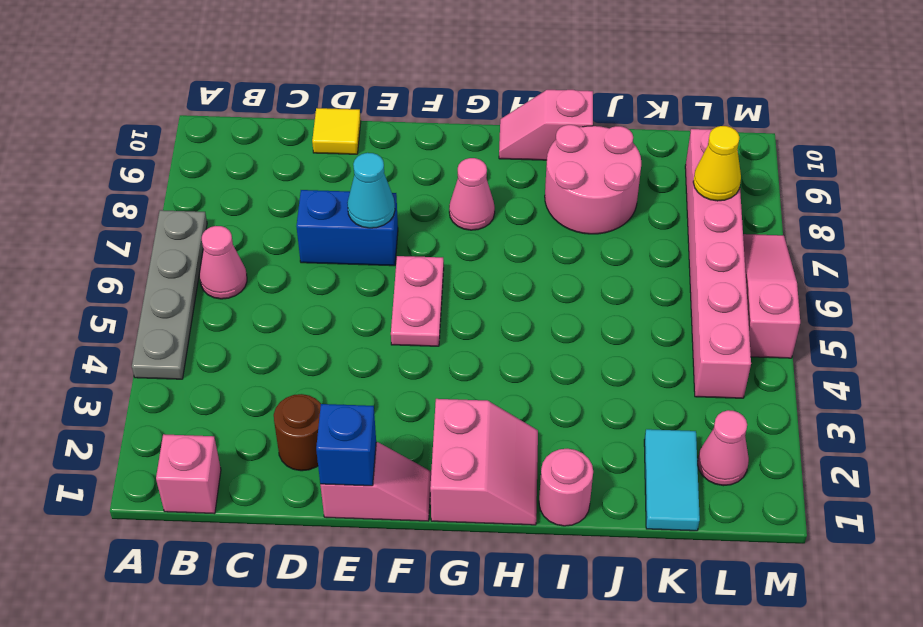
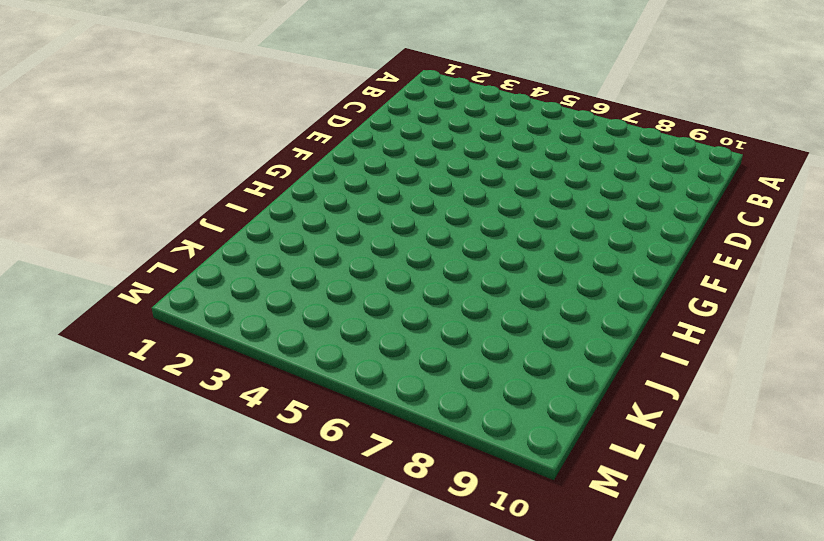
none -> grey plate A4:A7 level 1
none -> pink brick B1 level 1
none -> pink cone B6 level 1

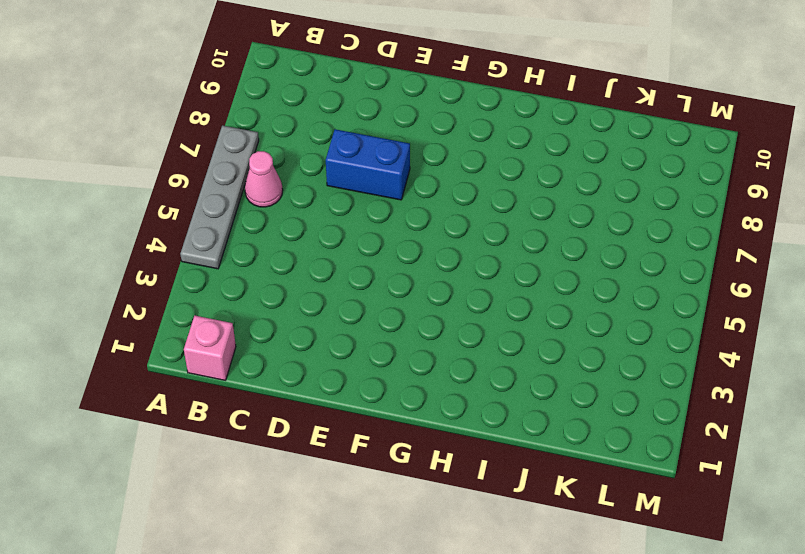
none -> brown round brick D2 level 1
none -> yellow tile D10 level 1
none -> pink slope E1:F1 level 1 top E

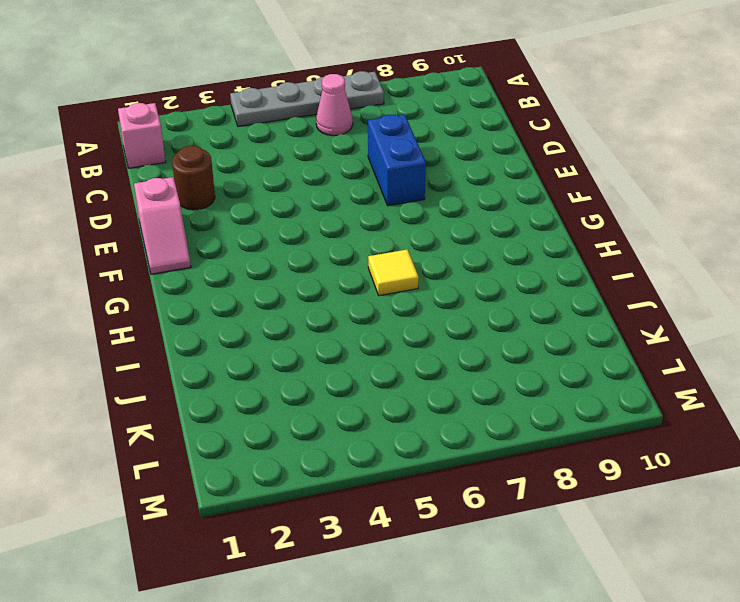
yellow tile H6 level 1 -> yellow tile D10 level 1
none -> pink plate F5:F6 level 1
none -> pink slope G1:H2 level 1 top G
none -> pink cone G8 level 1

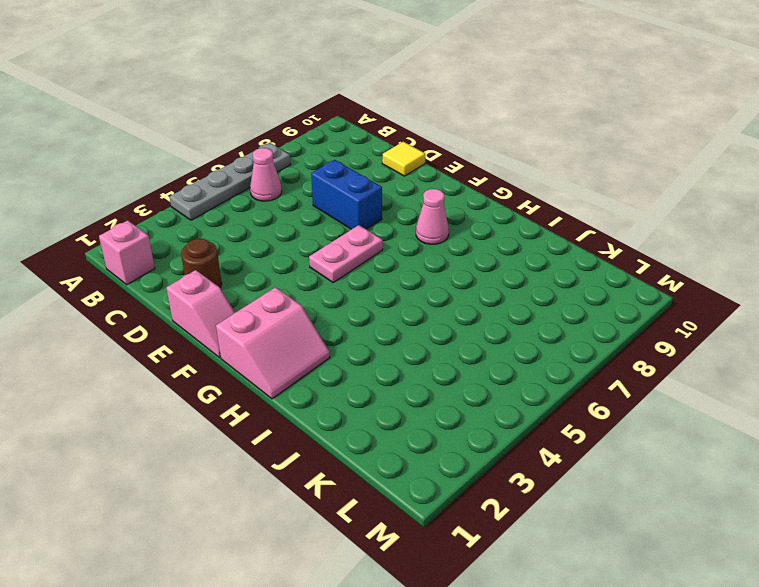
none -> pink slope H10:I10 level 1 top I
none -> pink round brick I1 level 1
none -> pink round brick I8:J9 level 1

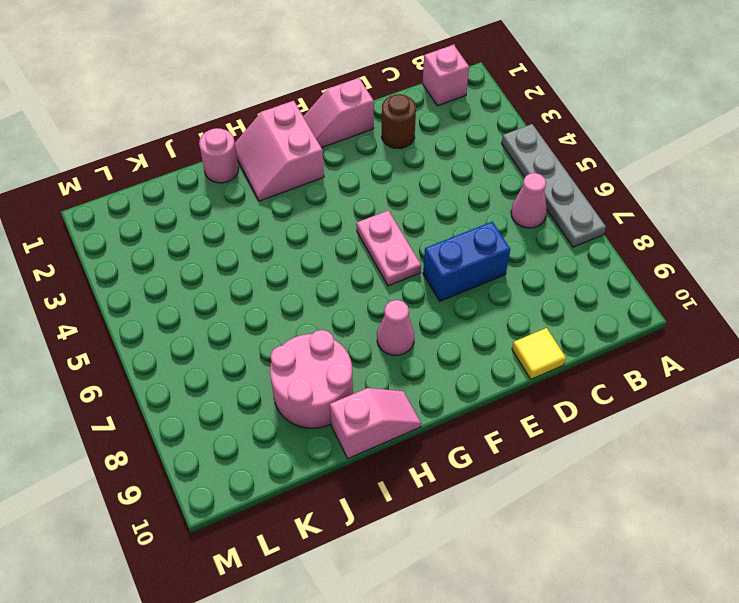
none -> cyan tile K1:K2 level 1
none -> pink cone L2 level 1
none -> pink brick L4:L9 level 1

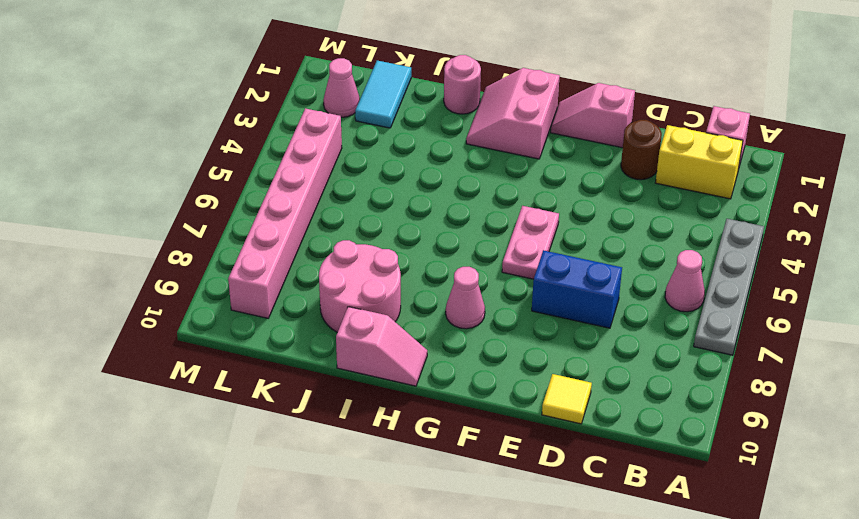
yellow brick B2:C2 level 1 -> none
none -> pink slope M5:M7 level 1 top 5
none -> blue brick E1 level 2
none -> cyan cone E7 level 2

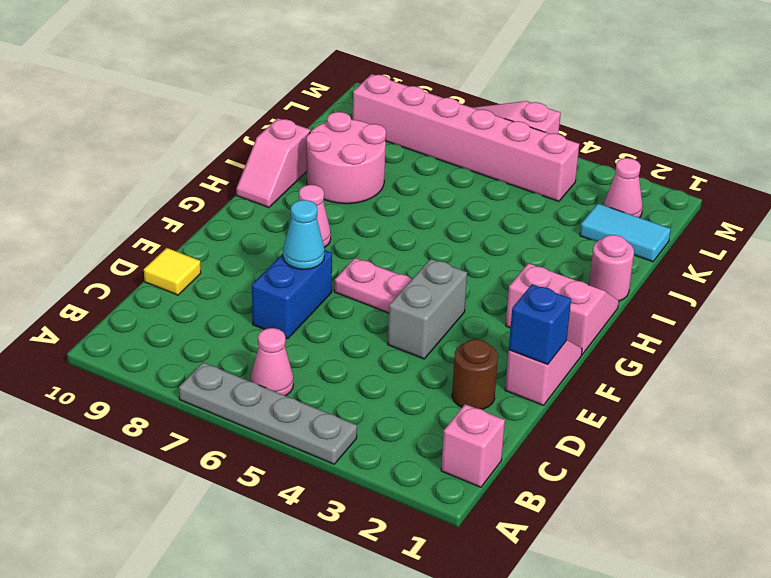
grey brick E4:F4 level 1 -> none
none -> yellow cone L8 level 2

